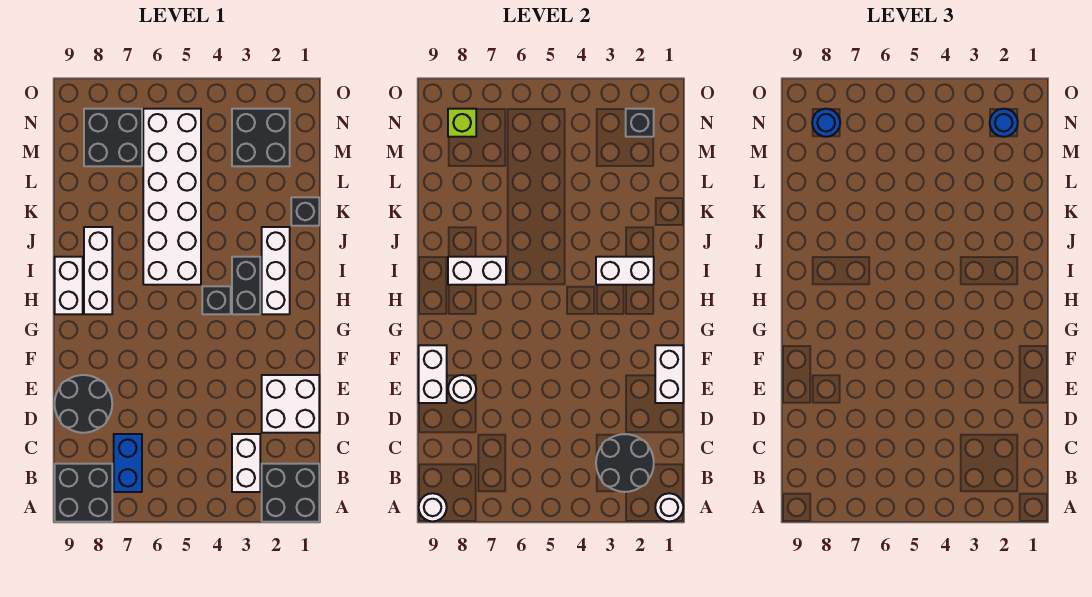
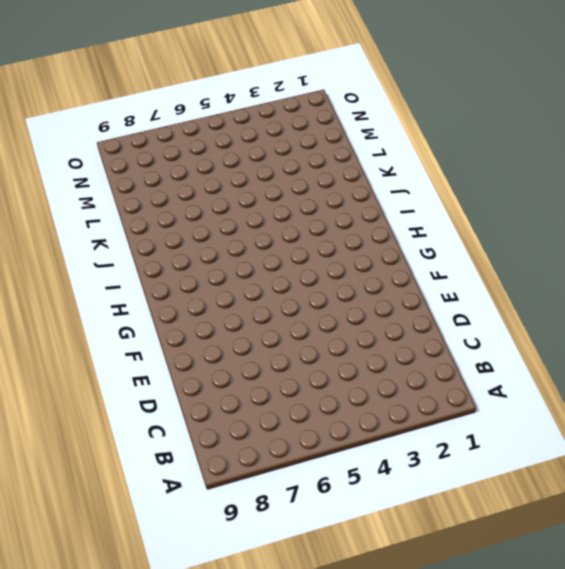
none -> black brick A1:B2 level 1
none -> black brick A8:B9 level 1
none -> white brick B3:C3 level 1

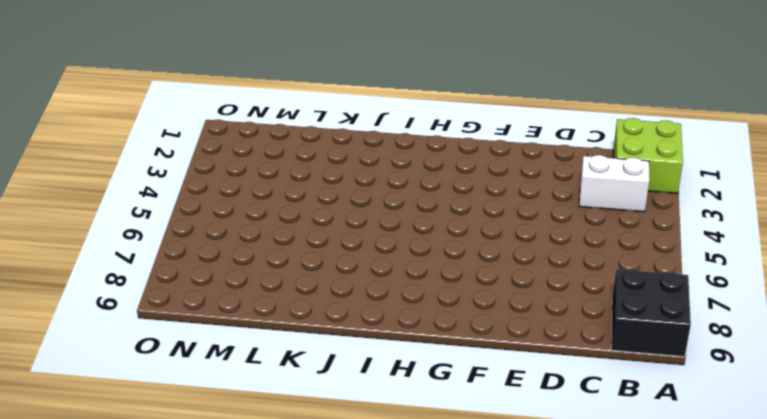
lime brick A1:B2 level 1 -> black brick A1:B2 level 1
none -> blue brick B7:C7 level 1
none -> white brick D1:E2 level 1
none -> black round brick D8:E9 level 1

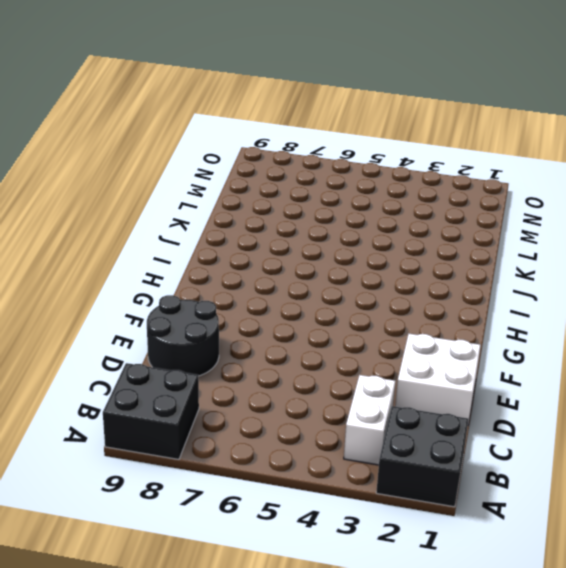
none -> blue brick B7:C7 level 1
none -> white brick H2:J2 level 1
none -> black brick H3:I3 level 1

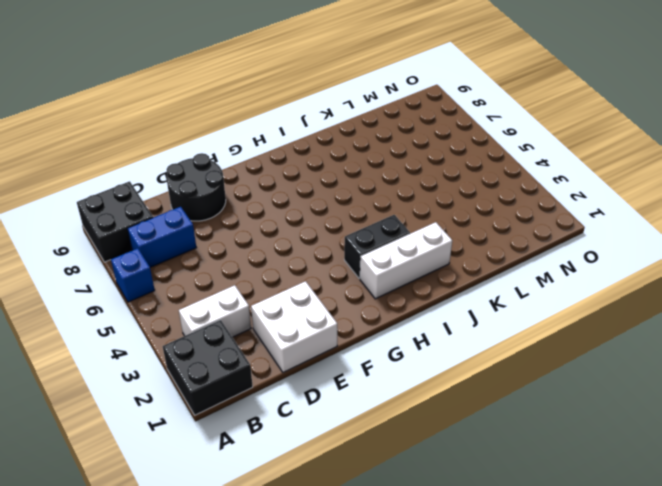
blue brick A6 level 1 -> none
none -> black brick H4 level 1
none -> white brick H8:J8 level 1
none -> white brick H9:I9 level 1

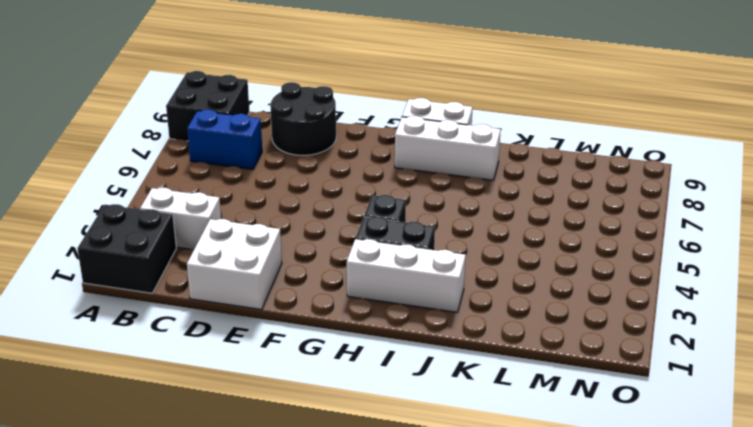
none -> white brick I5:N6 level 1
none -> black brick K1 level 1
none -> black brick M2:N3 level 1

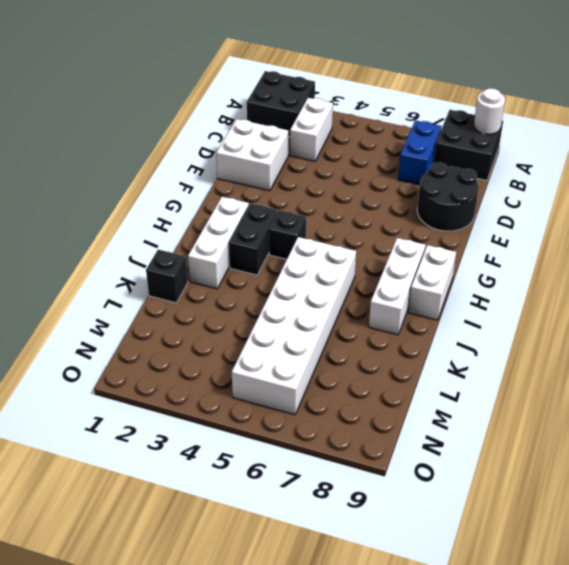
none -> black brick M2:N3 level 1
none -> black brick M7:N8 level 1
none -> white round brick A1 level 2

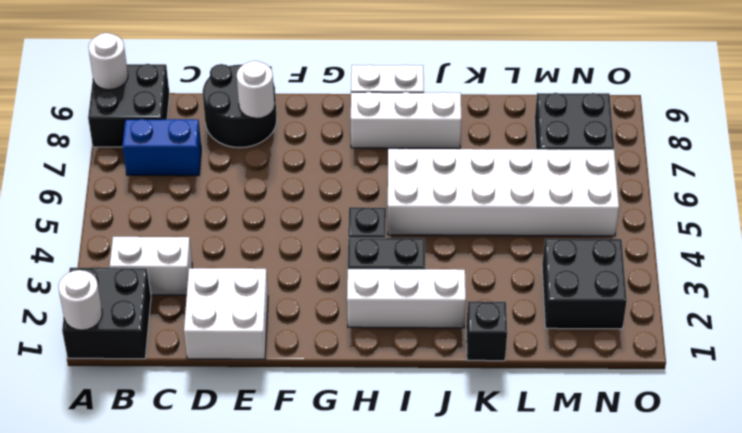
none -> black round brick B2:C3 level 2
none -> white brick E1:F1 level 2
none -> white brick E9:F9 level 2

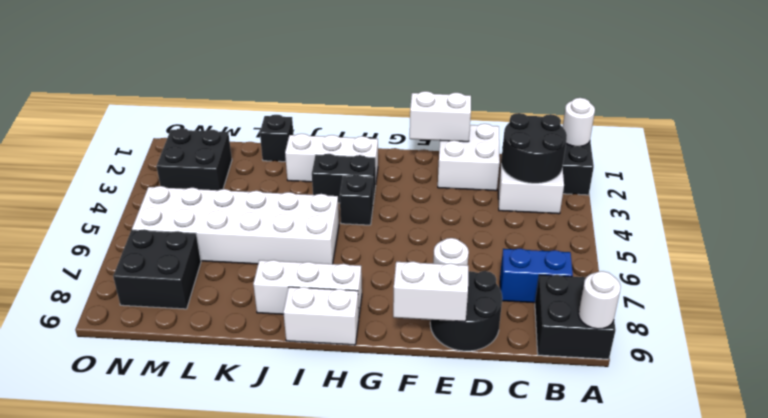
none -> white brick I2:I3 level 2
none -> white brick I7:I8 level 2
none -> black brick N2 level 2

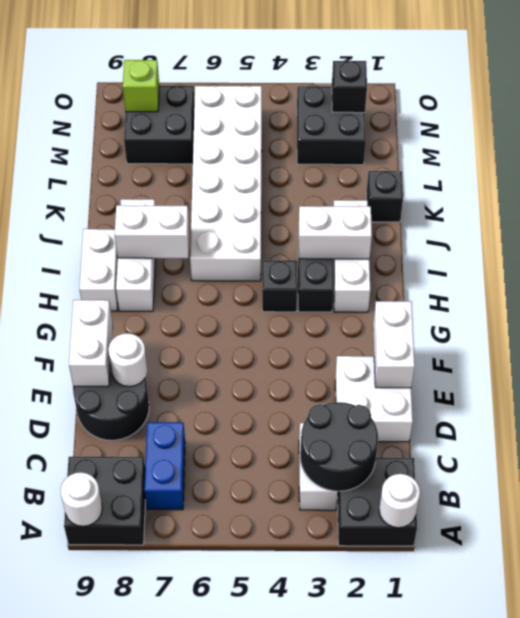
none -> blue round brick N2 level 3
none -> blue round brick N8 level 3

